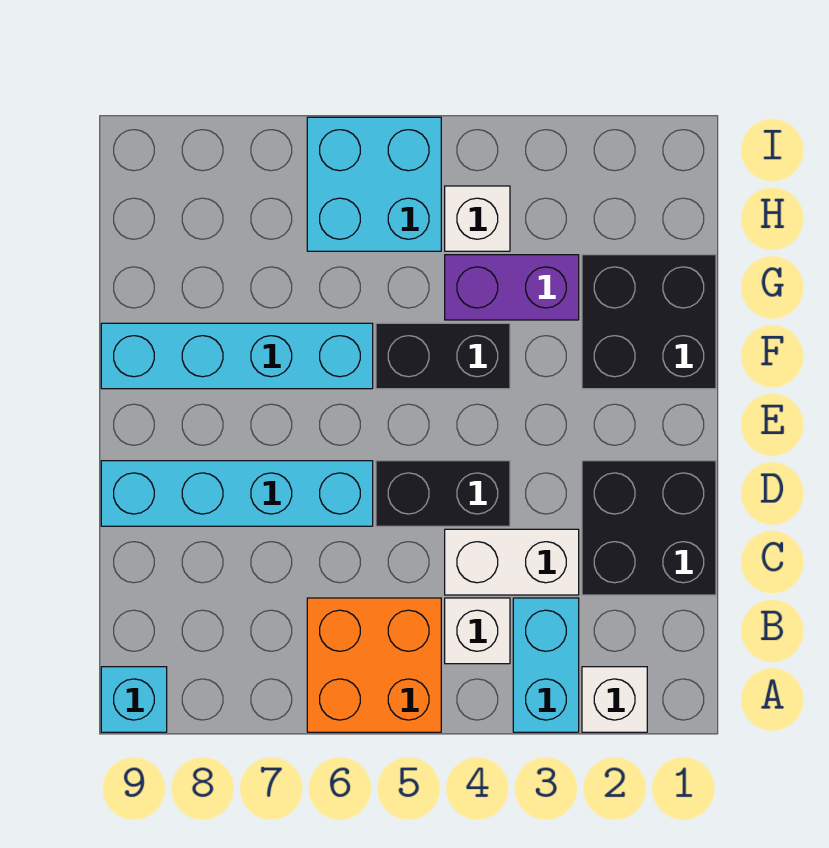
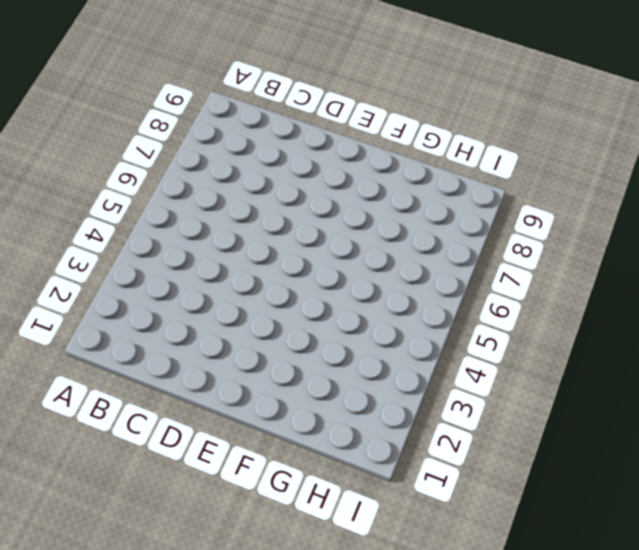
none -> white brick A2 level 1
none -> cyan brick A3:B3 level 1
none -> orange brick A5:B6 level 1

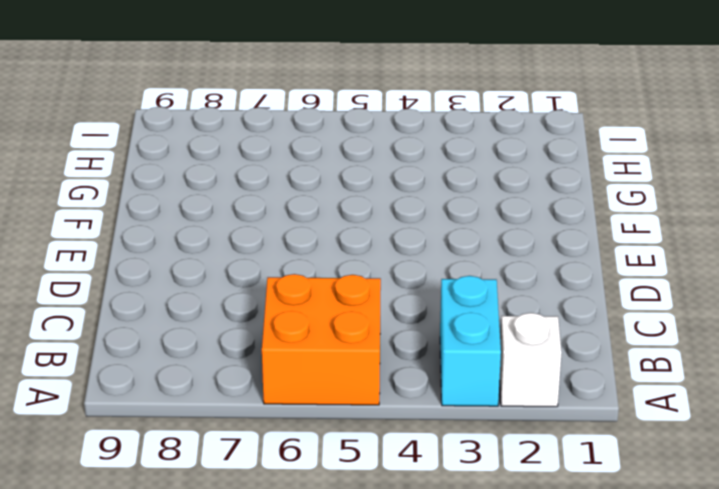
none -> cyan brick A9 level 1
none -> white brick B4 level 1
none -> black brick C1:D2 level 1

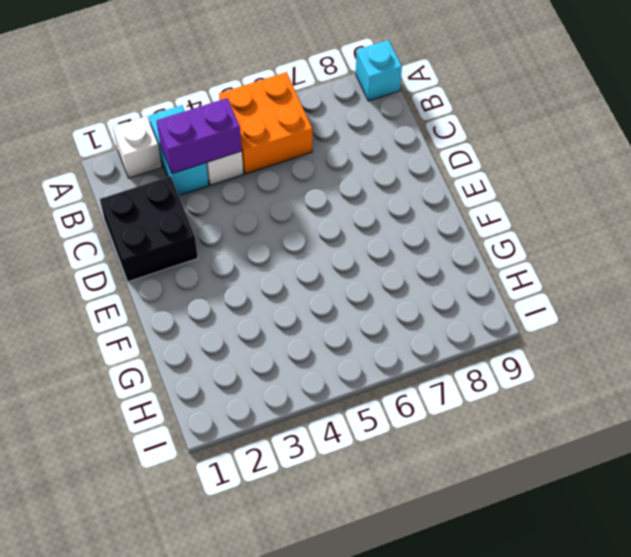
purple brick B3:B4 level 2 -> purple brick G3:G4 level 1
none -> white brick C3:C4 level 1
none -> black brick D4:D5 level 1
none -> cyan brick D6:D9 level 1

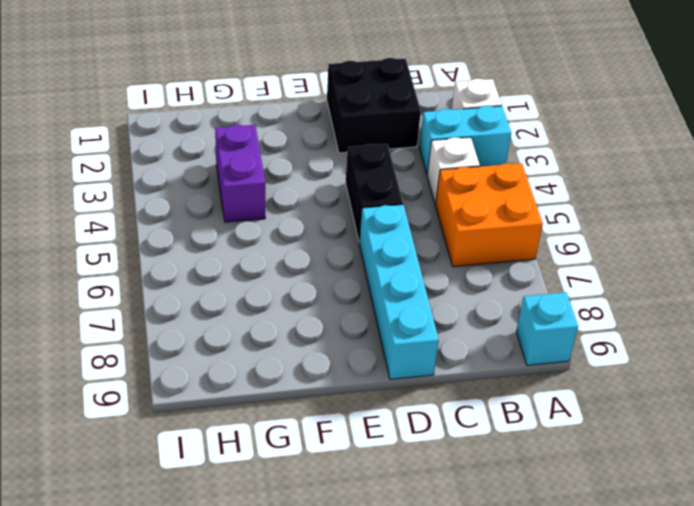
none -> white brick C3:C4 level 1
none -> black brick F1:G2 level 1
none -> black brick F4:F5 level 1

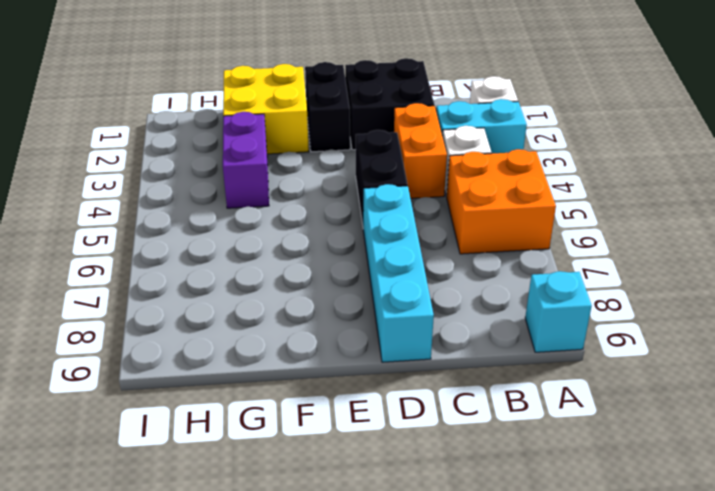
orange brick C3:C4 level 1 -> white brick C3:C4 level 1
black brick E1:E2 level 1 -> black brick F4:F5 level 1
yellow brick F1:G2 level 1 -> black brick F1:G2 level 1
none -> cyan brick F6:F9 level 1
none -> white brick H4 level 1
none -> cyan brick H5:I6 level 1

